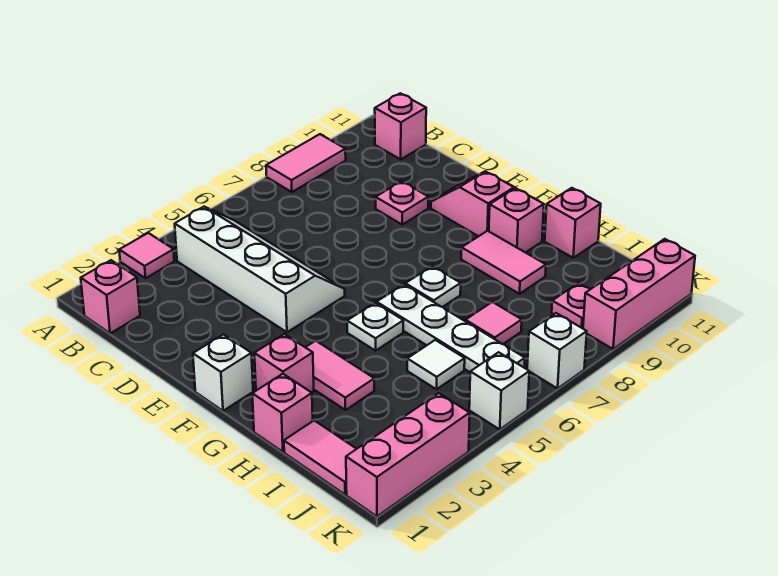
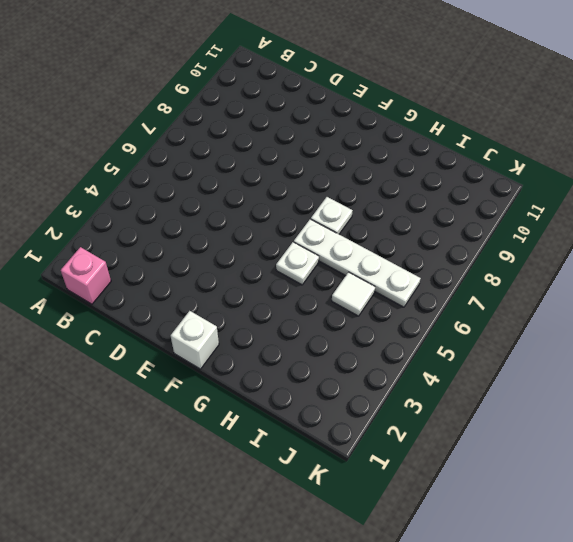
none -> pink tile A3 level 1
none -> pink tile A8:A9 level 1
none -> white slope B4:E5 level 1 top 4

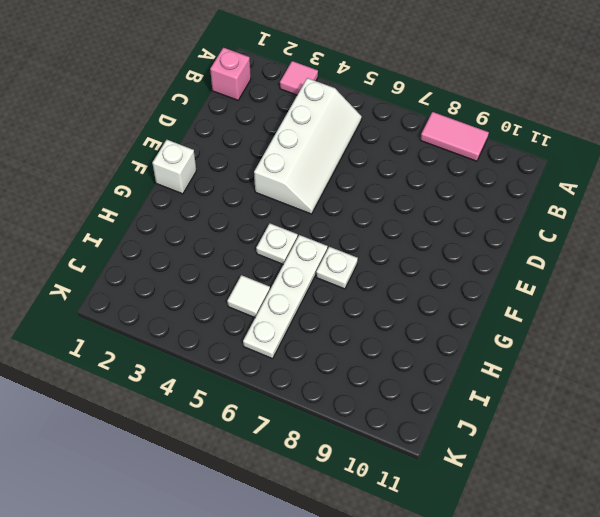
none -> pink brick B11 level 1
none -> pink plate D9 level 1
none -> pink slope E10:F10 level 1 top F

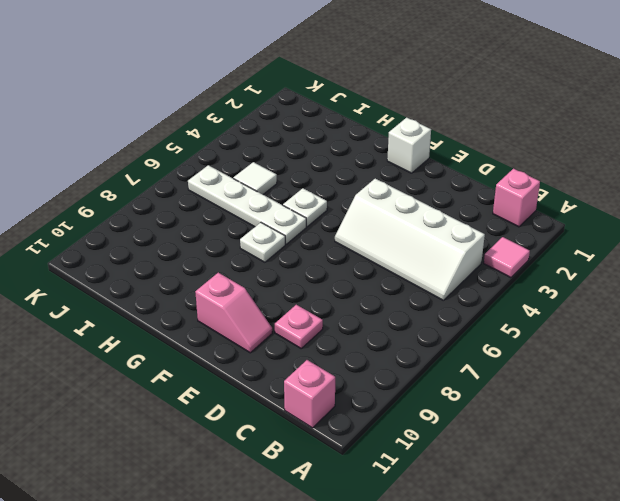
none -> pink tile A8:A9 level 1
none -> pink brick G2 level 1
none -> pink tile G3:H3 level 1

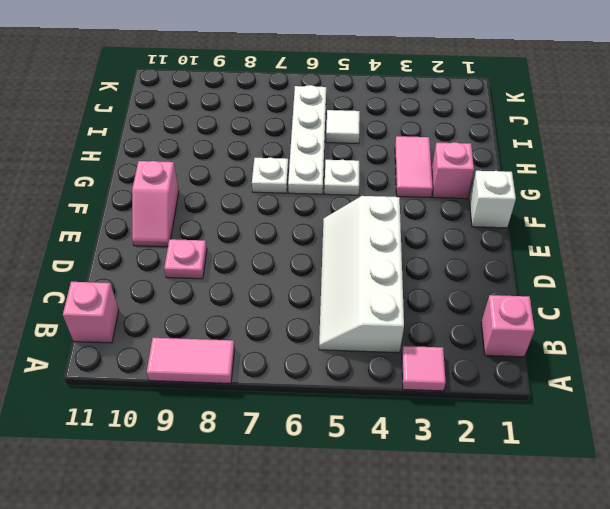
none -> pink tile G9:H9 level 1
none -> pink brick G10 level 1
none -> pink brick H1 level 1

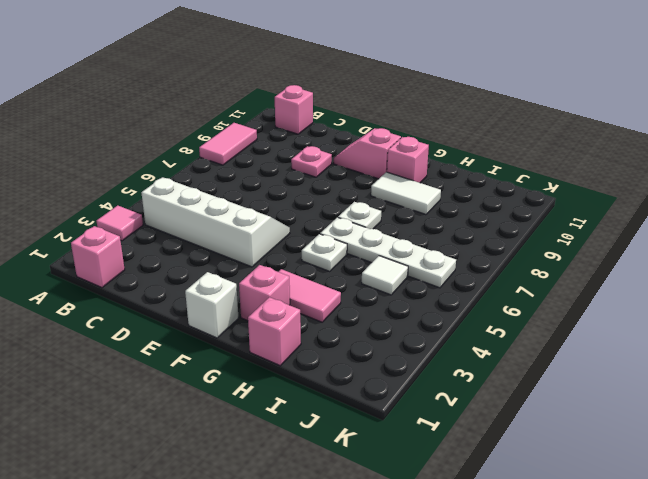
white tile G9:H9 level 1 -> pink tile G9:H9 level 1
none -> pink brick H11 level 1
none -> pink tile I1:J1 level 1
none -> pink tile I7 level 1

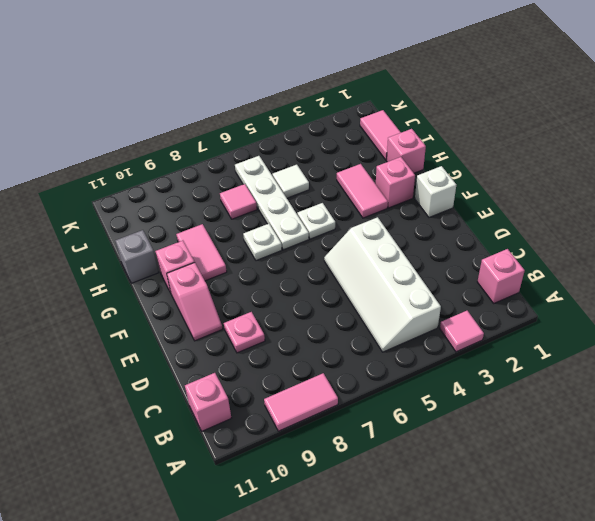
grey brick H11 level 1 -> pink brick H11 level 1
none -> pink plate J9 level 1
none -> pink brick K1:K3 level 1
none -> white brick K5 level 1

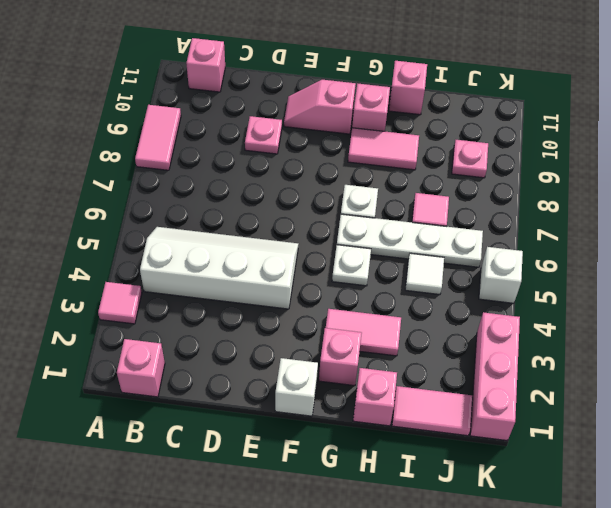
none -> white brick K7 level 1
none -> pink brick K9:K11 level 1

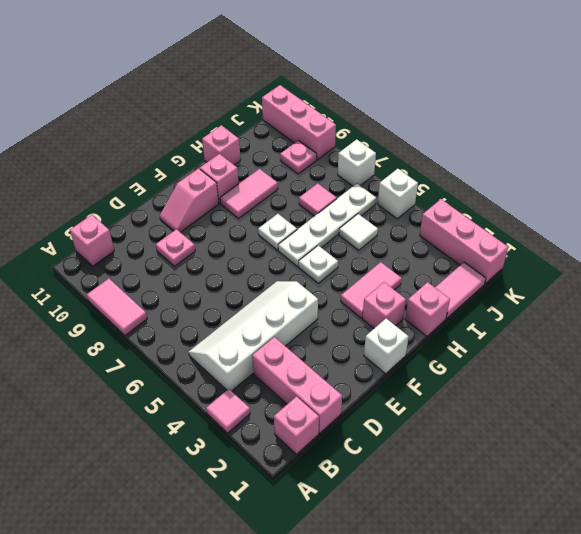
pink brick C1:C3 level 1 -> none

